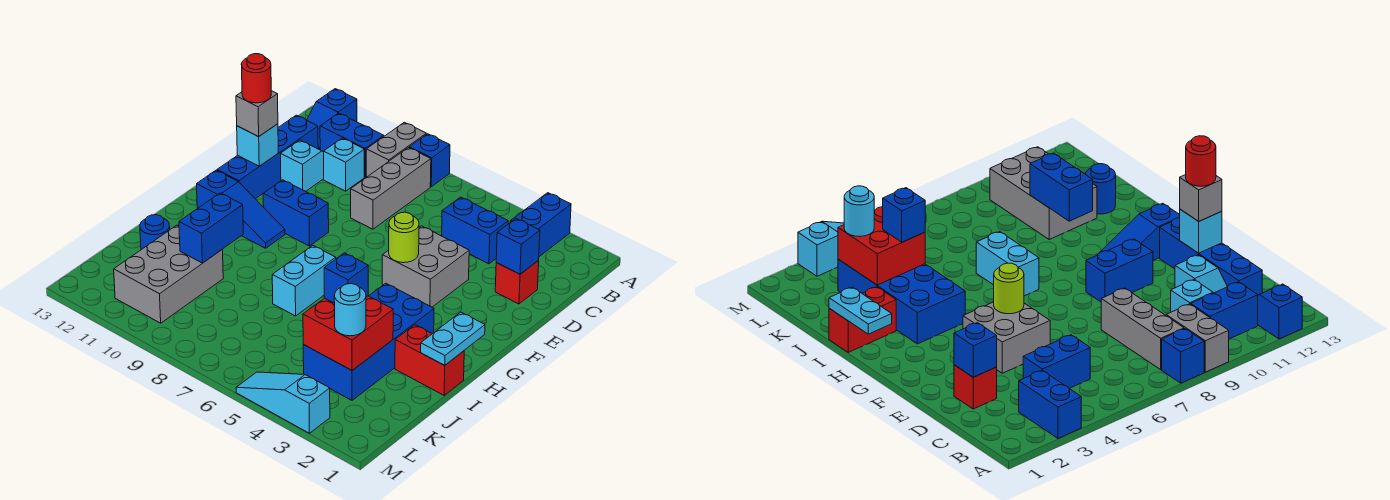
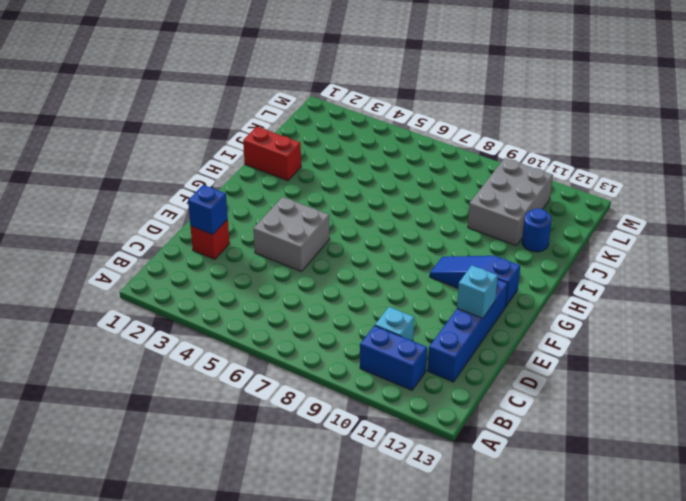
none -> blue brick A3:B3 level 1
none -> blue brick A8 level 1
none -> grey brick A9:B9 level 1
none -> blue slope A12:B12 level 1 top A

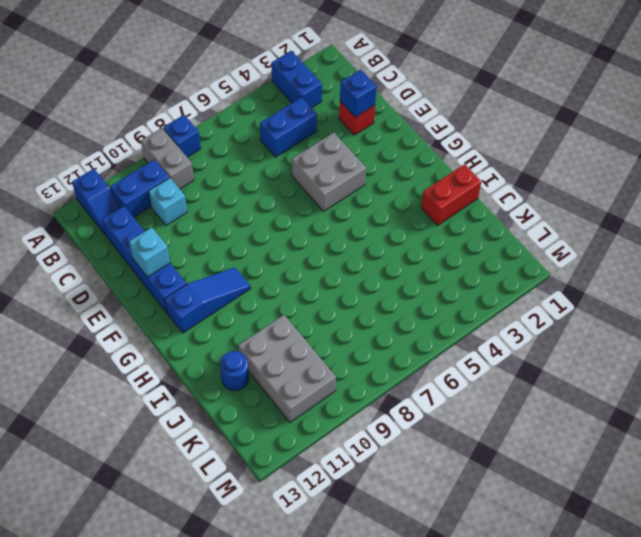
none -> grey brick B8:D8 level 1
none -> cyan slope C11:D11 level 1 top D
none -> blue brick F9:F10 level 1
none -> blue brick H3:K4 level 1

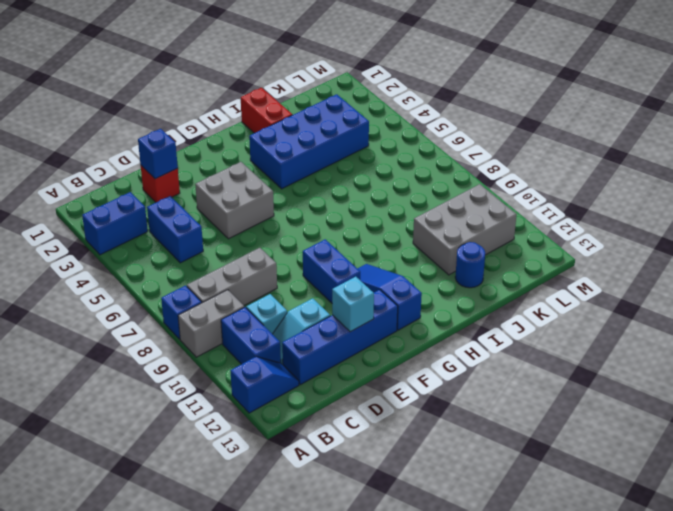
none -> cyan brick H7:I7 level 1
none -> cyan slope M3:M5 level 1 top 3
none -> lime round brick F5 level 2
none -> cyan plate H1:I1 level 2

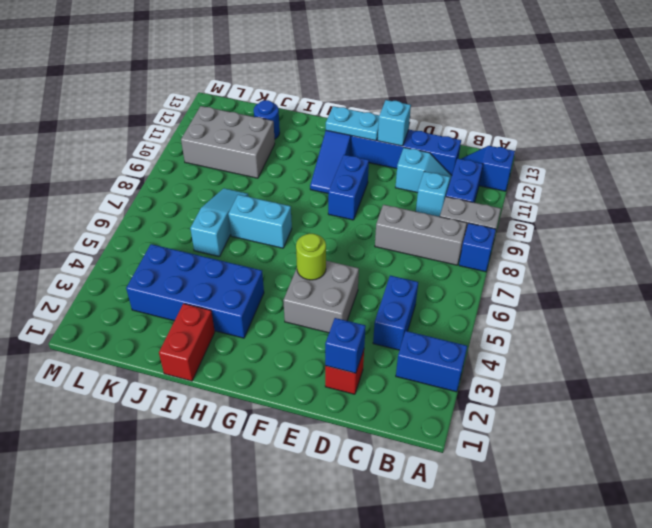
cyan plate F12:G12 level 2 -> cyan plate H1:I1 level 2
cyan slope J6:J8 level 1 top 6 -> cyan slope M3:M5 level 1 top 3
none -> blue brick I10:J10 level 2
none -> red brick J3:K4 level 2
none -> grey brick E12 level 3
none -> blue brick J4 level 3

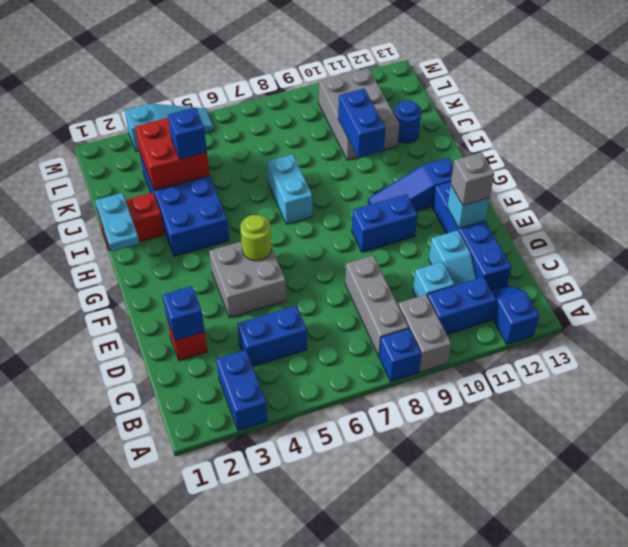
none -> cyan round brick K3 level 3
none -> red round brick E12 level 4

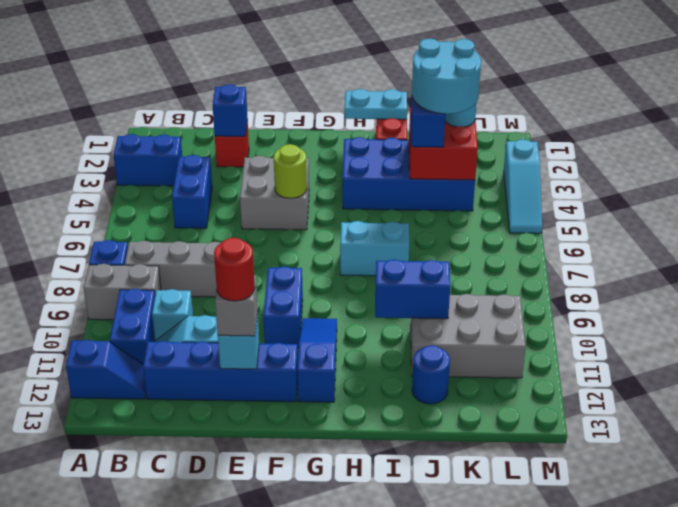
cyan round brick J3:K4 level 4 -> none

